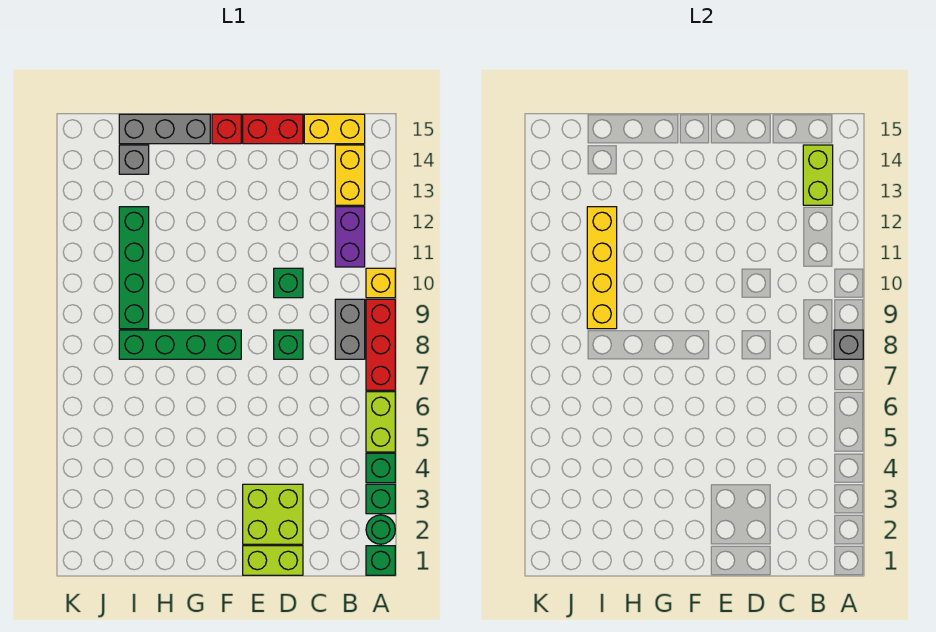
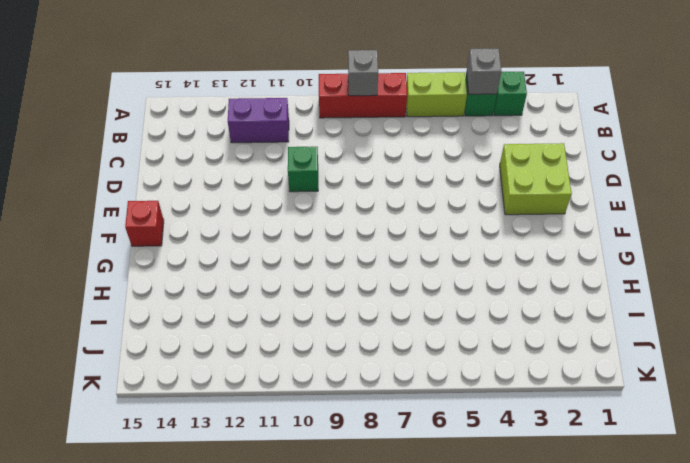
grey brick A4 level 2 -> grey brick I14 level 1
none -> green brick A1 level 1
none -> green round brick A2 level 1
none -> yellow brick A10 level 1

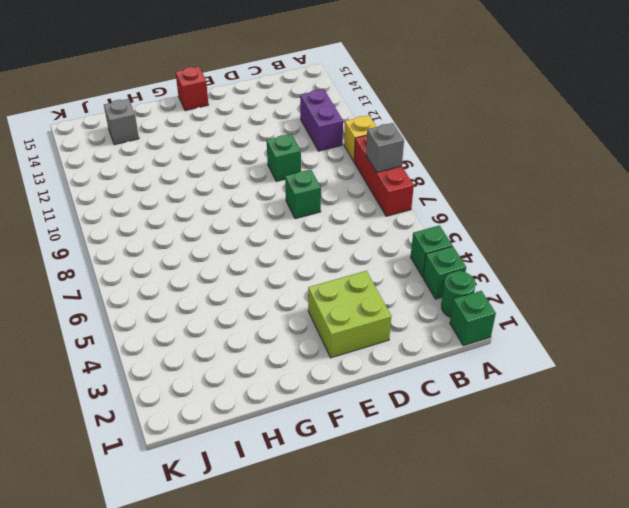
none -> lime brick A5:A6 level 1
none -> grey brick B8:B9 level 1
none -> yellow brick B13:B14 level 1

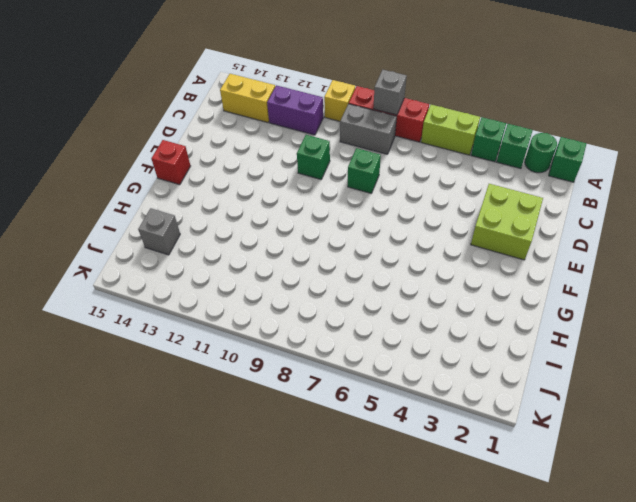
none -> yellow brick B15:C15 level 1
none -> lime brick D1:E1 level 1
none -> red brick D15:E15 level 1

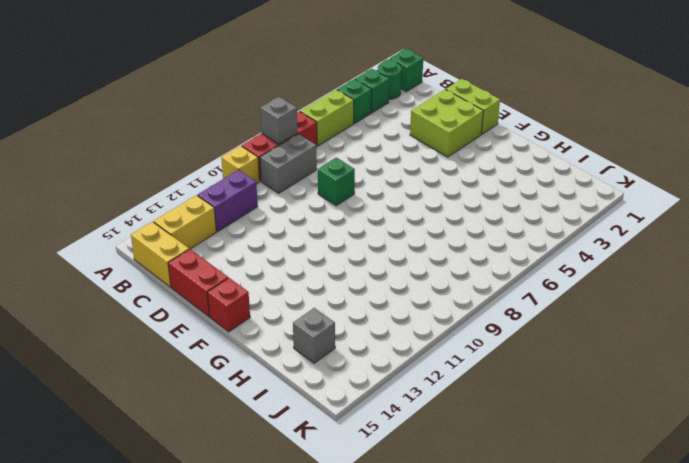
none -> green brick D10 level 1
none -> green brick F8:I8 level 1
none -> grey brick G15:I15 level 1

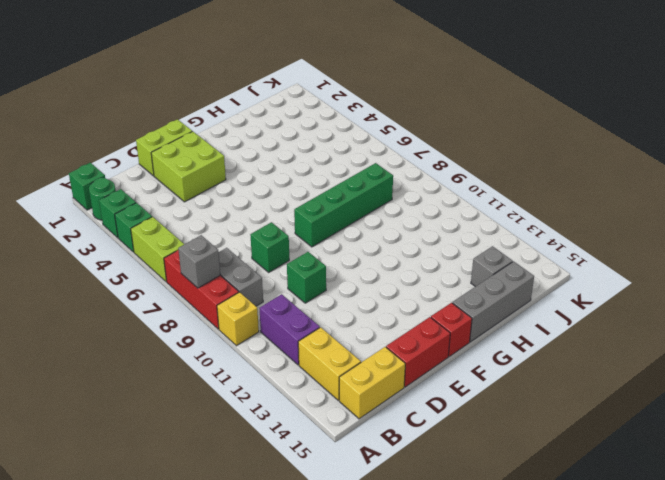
none -> green brick I9:I12 level 1
none -> lime brick B13:B14 level 2
none -> yellow brick I9:I12 level 2

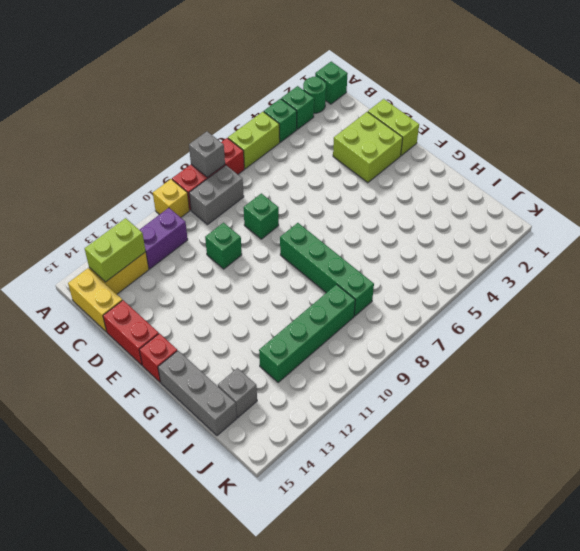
none -> yellow brick I9:I12 level 2

